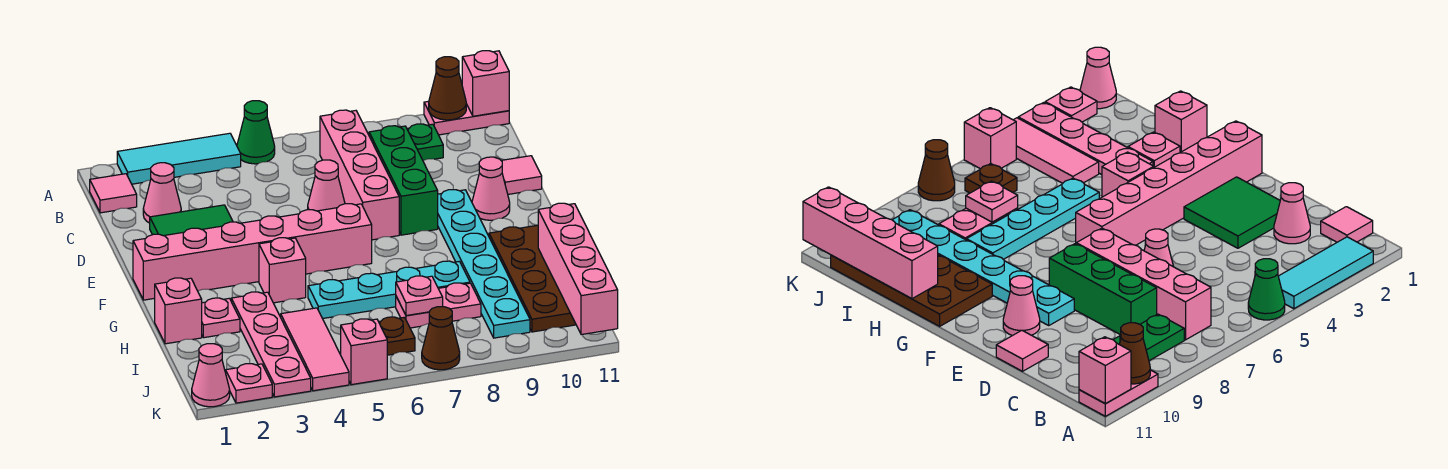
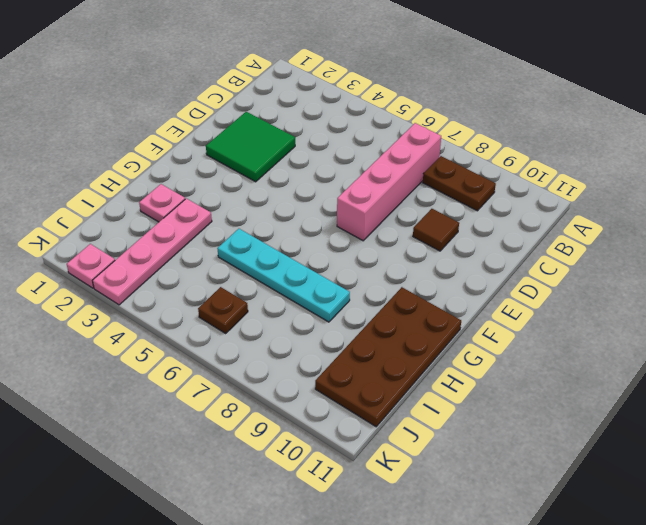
brown plate B8:B9 level 1 -> green plate B8:B9 level 1
brown tile D9 level 1 -> none
none -> cyan tile A2:A4 level 1
none -> green cone A5 level 1
none -> pink plate A10:A11 level 1
none -> pink tile B1 level 1

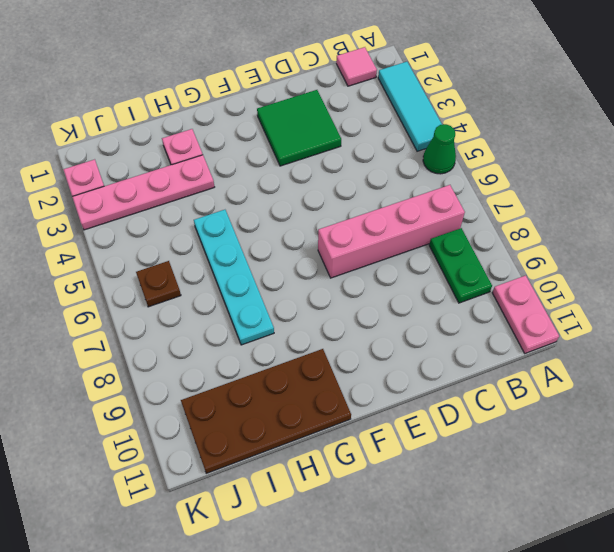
none -> pink cone C2 level 1
none -> green brick C8:E8 level 1
none -> pink cone D6 level 1
none -> pink tile D11 level 1

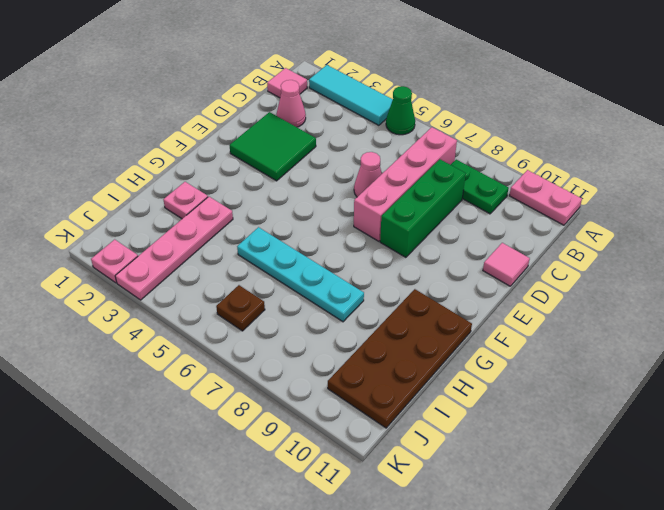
none -> cyan plate E9:J9 level 1
none -> pink cone E10 level 1
none -> pink brick F1:F6 level 1
none -> pink brick G4 level 1

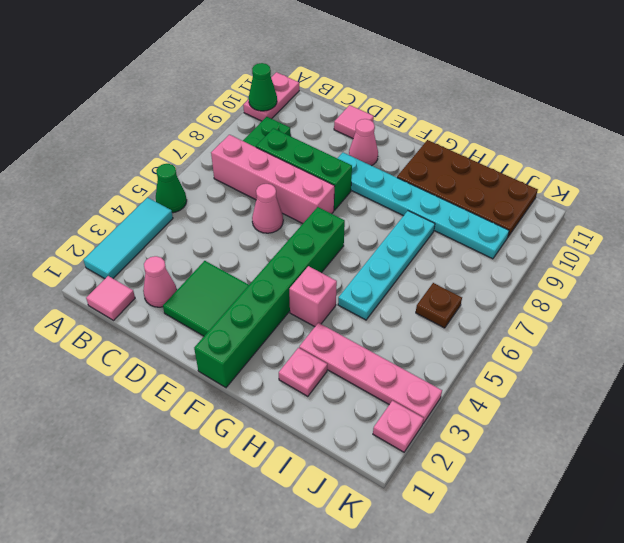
green cone A10 level 2 -> brown cone A10 level 2
green brick F1:F6 level 1 -> pink brick F1:F6 level 1
none -> pink brick H1 level 1
none -> pink tile I4:K4 level 1
none -> pink plate I7:I8 level 1
none -> pink cone K1 level 1

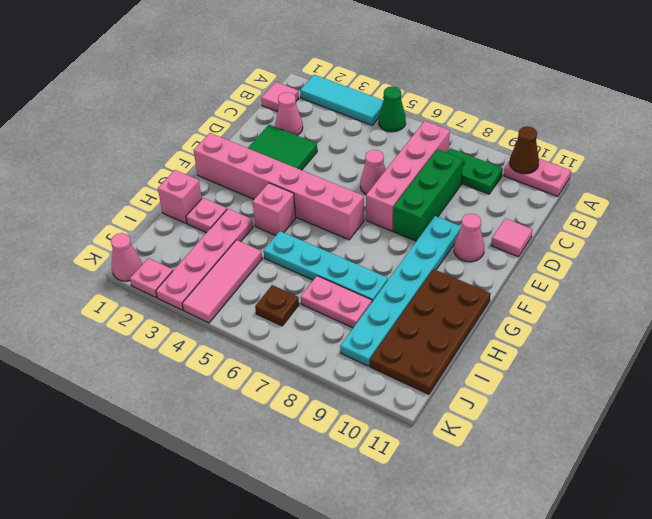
none -> pink brick K5 level 1
none -> brown cone K7 level 1
none -> pink brick A11 level 2
none -> pink brick H11:K11 level 2

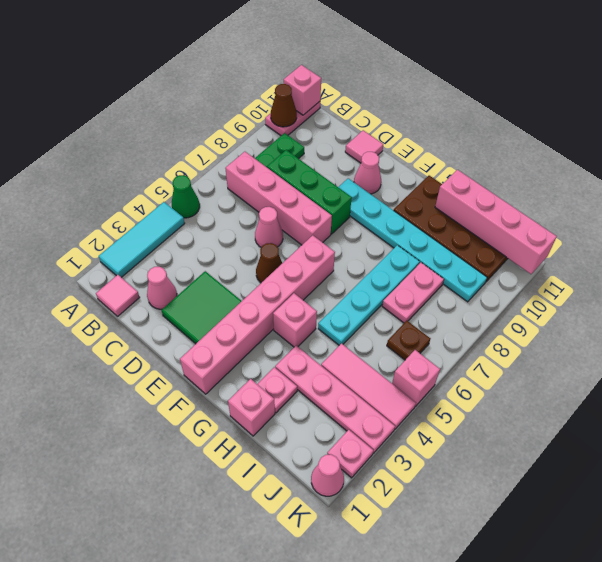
brown cone E5 level 1 -> brown cone K7 level 1
none -> pink plate I7 level 2

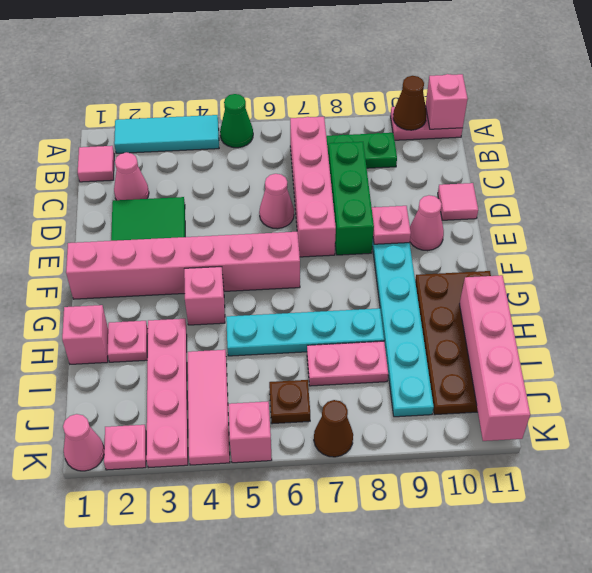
pink plate E9 level 2 -> pink plate I7 level 2

